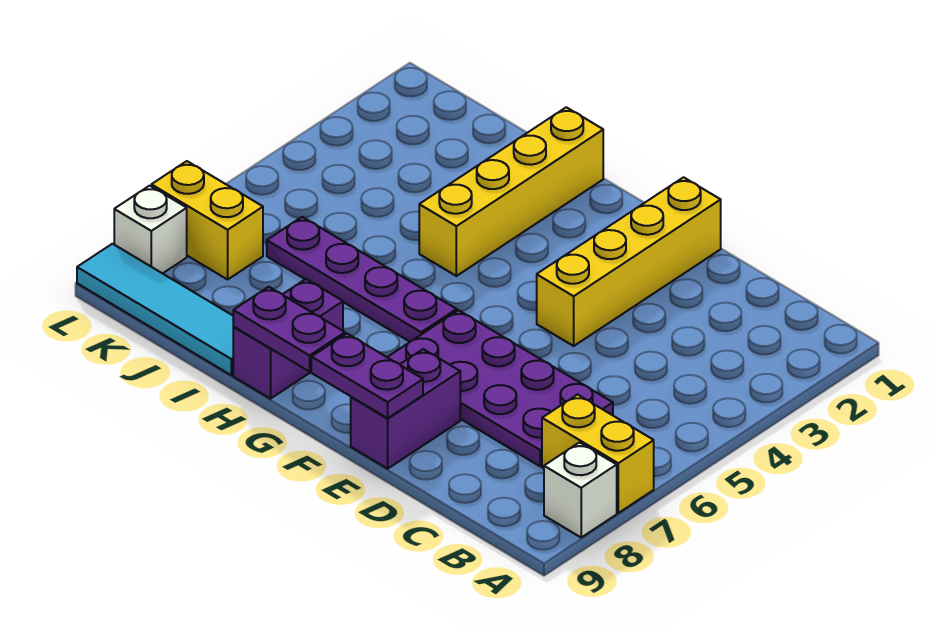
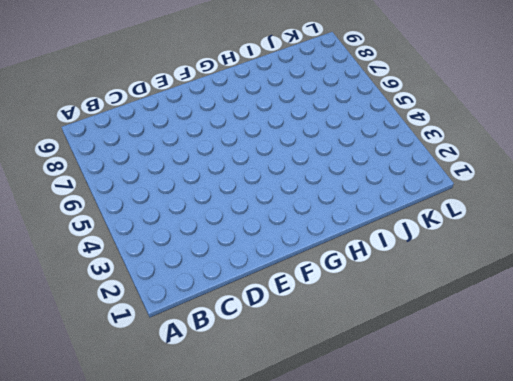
none -> yellow brick A7:B7 level 1
none -> white brick A8 level 1
none -> purple plate C6:F7 level 1

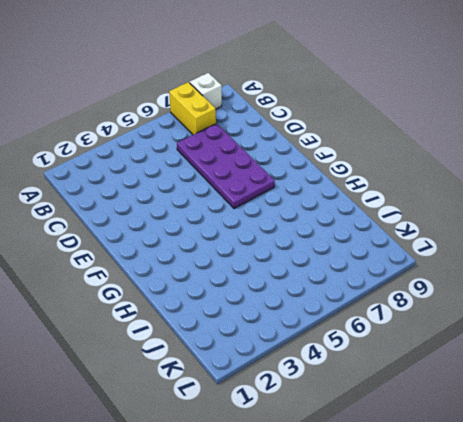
none -> yellow brick E1:E4 level 1
none -> purple brick E8:E9 level 1
none -> purple plate G6:J6 level 1

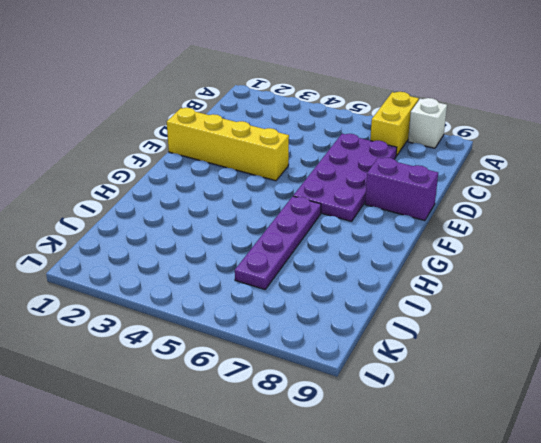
none -> yellow brick H1:H4 level 1
none -> purple brick H8:H9 level 1
none -> cyan tile I9:L9 level 1

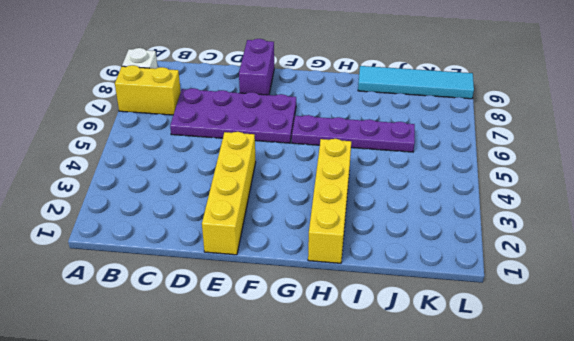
none -> purple brick H8:H9 level 1
none -> yellow brick K7:L7 level 1
none -> white brick L8 level 1

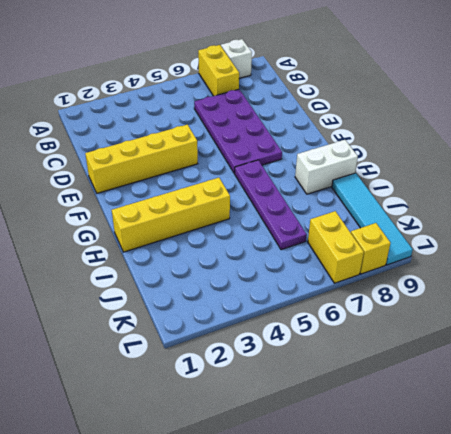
white brick H8:H9 level 1 -> purple brick H8:H9 level 1
yellow brick L8 level 1 -> white brick L8 level 1
none -> purple brick E8:E9 level 1
none -> purple plate E9:F9 level 2
none -> purple plate G9:H9 level 2

